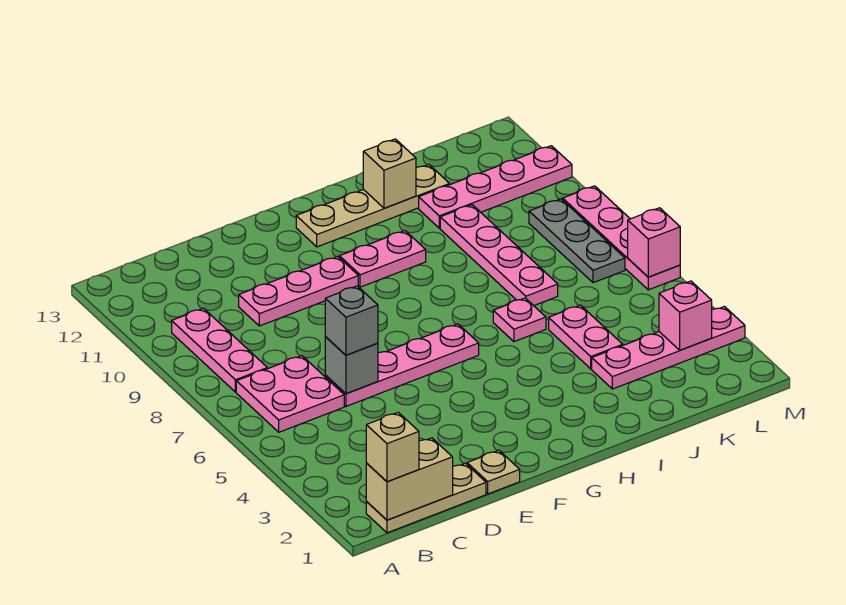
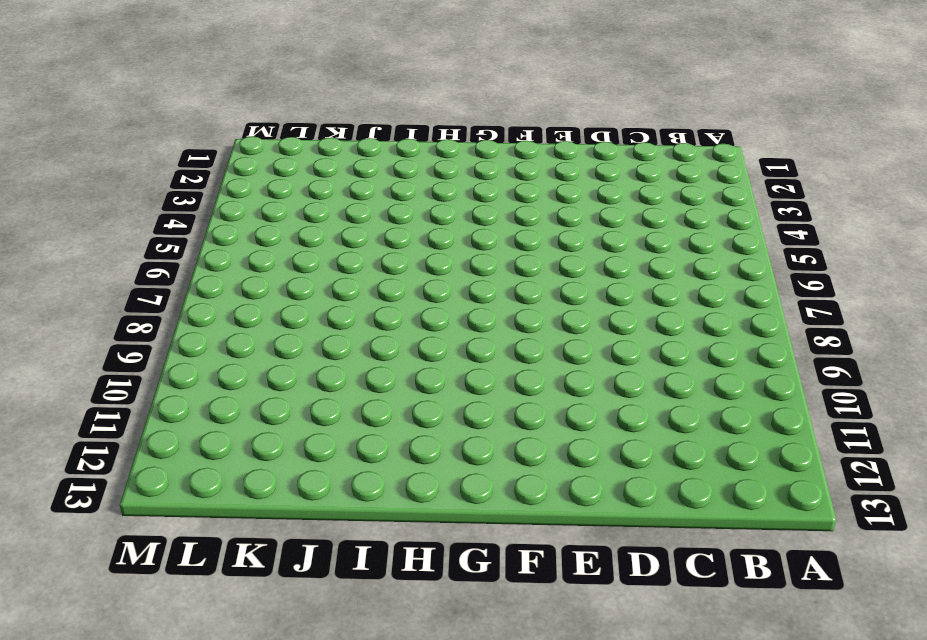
none -> tan plate B1:D1 level 1
none -> pink plate B6:C7 level 1
none -> pink plate B8:B10 level 1

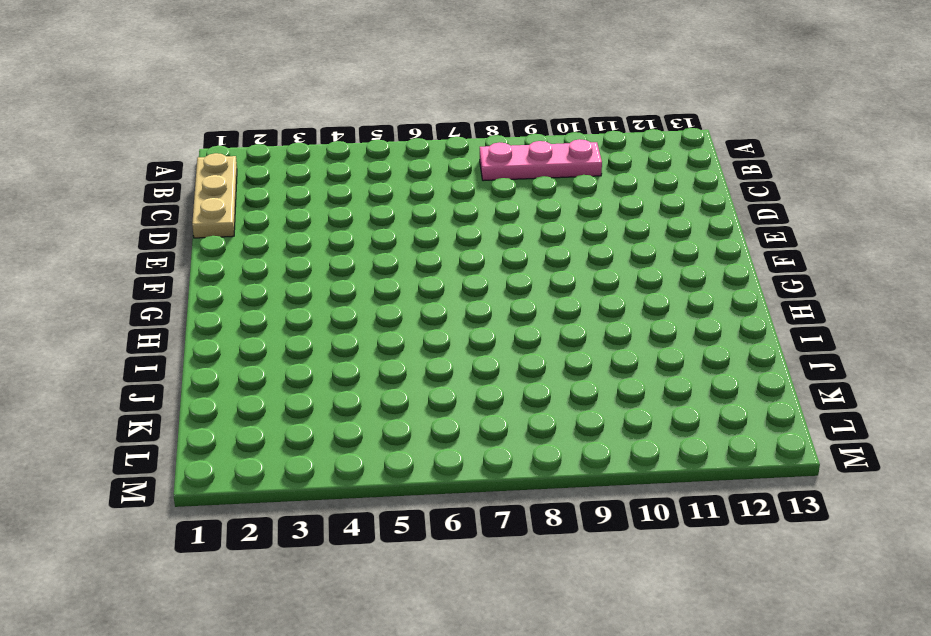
none -> pink plate B6:C7 level 1
none -> pink plate D6:G6 level 1
none -> pink plate D10:F10 level 1

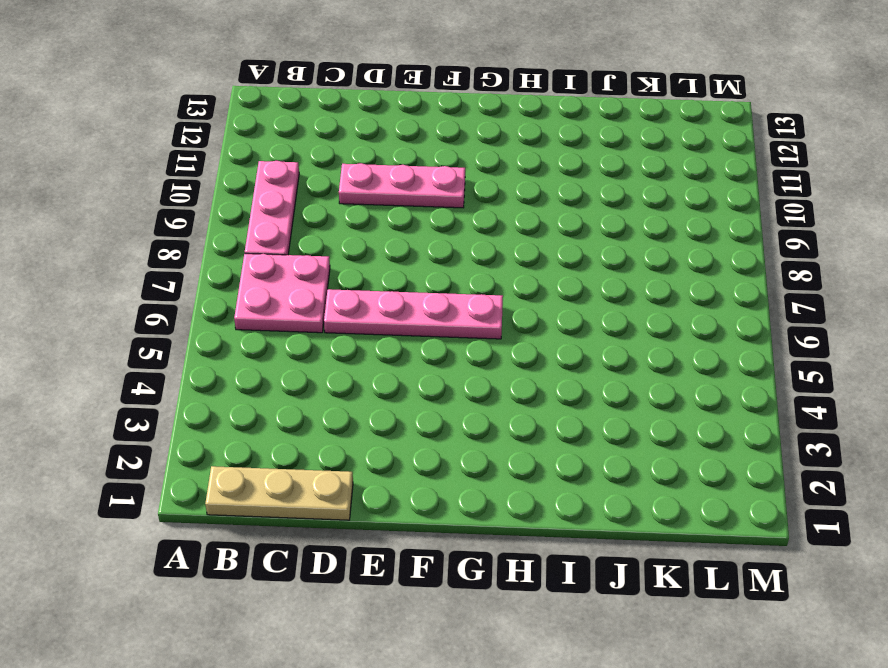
none -> tan plate E1 level 1
none -> pink plate G10:H10 level 1
none -> tan plate G12:J12 level 1

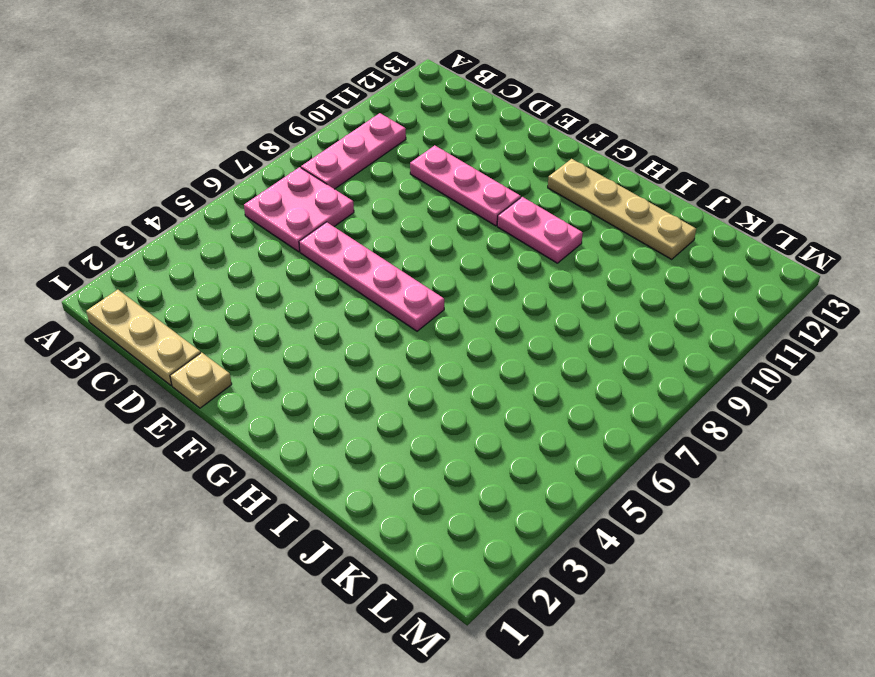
none -> pink plate I6 level 1
none -> pink plate J3:M3 level 1
none -> pink plate J4:J5 level 1

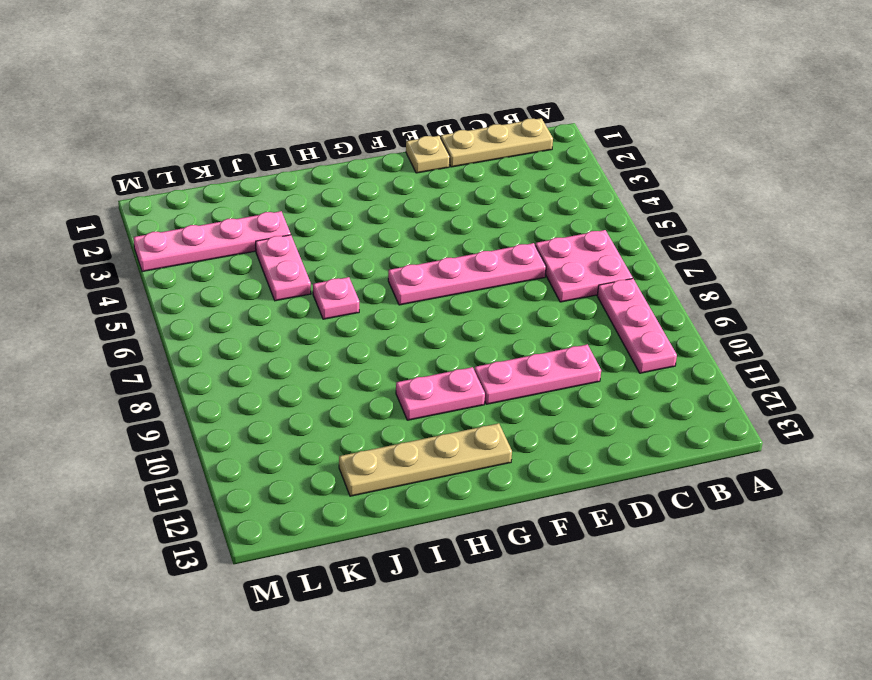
none -> pink plate J7:J10 level 1
none -> pink plate J11:M11 level 1
none -> grey plate L7:L9 level 1

